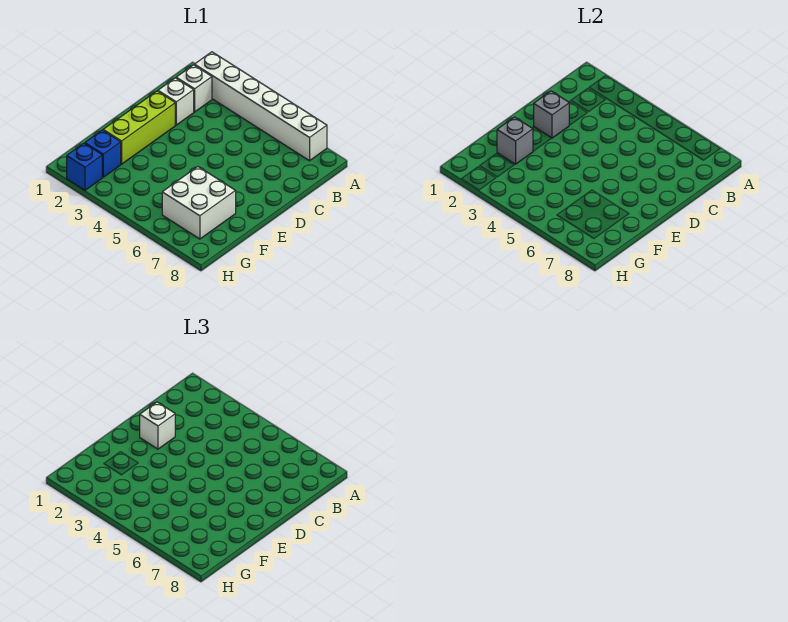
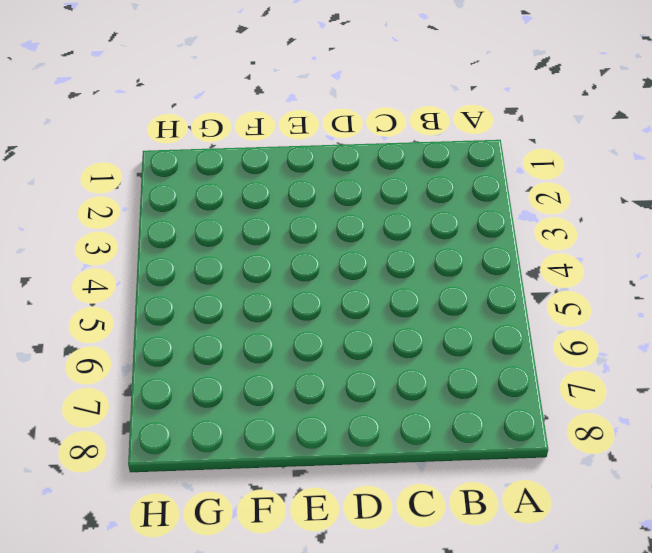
none -> white brick A2:A7 level 1
none -> white brick B2 level 1

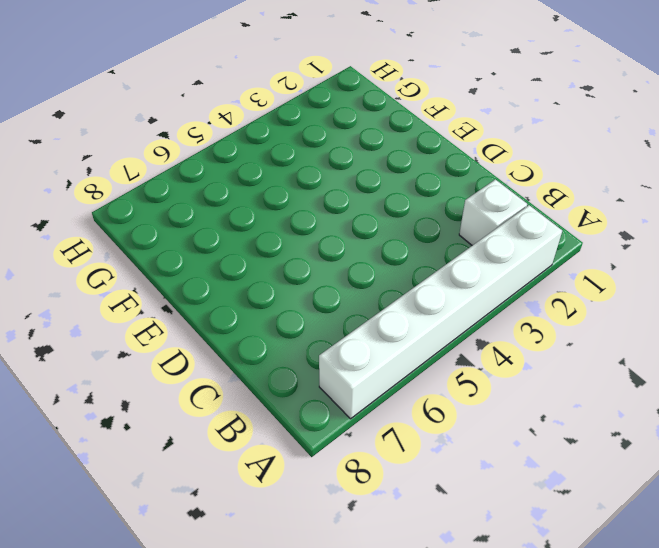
none -> white brick C2 level 1
none -> lime brick D2:F2 level 1

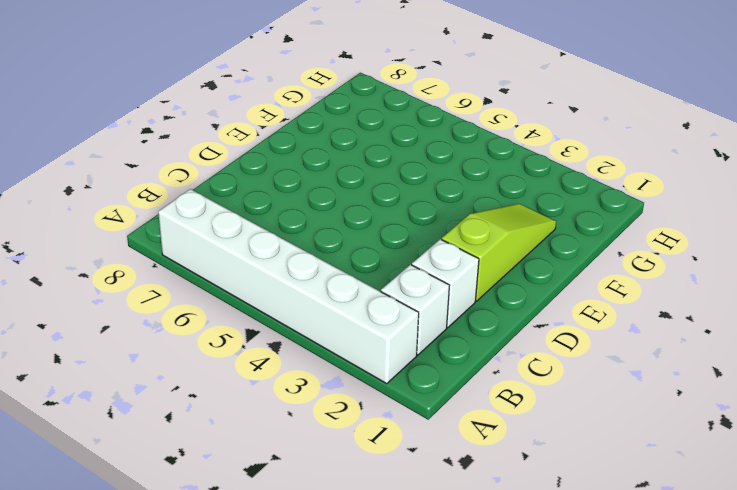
lime slope D2:F2 level 1 top D -> lime brick D2:F2 level 1
none -> white brick F6:G7 level 1
none -> blue brick G2 level 1

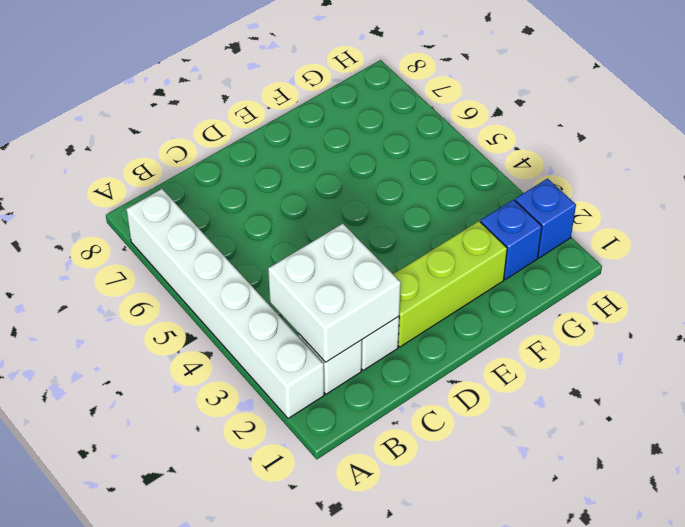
white brick B2:C3 level 2 -> white brick F6:G7 level 1
none -> grey brick D2 level 2
none -> grey brick F2 level 2

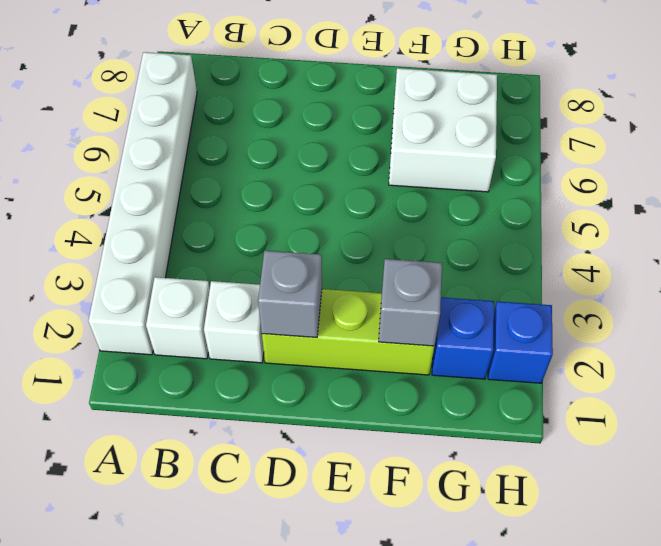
none -> white brick D2 level 3

